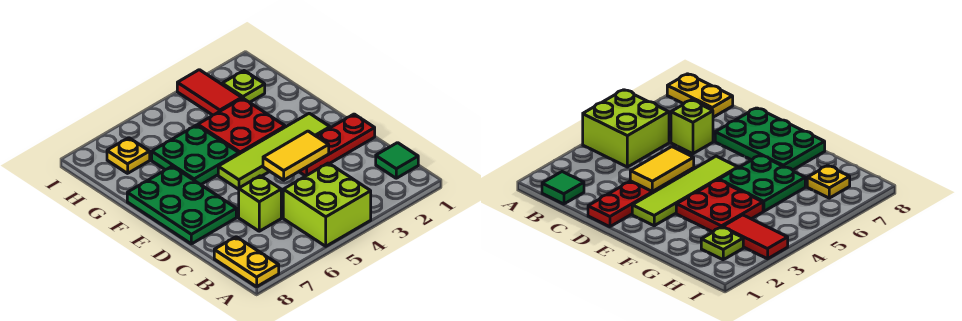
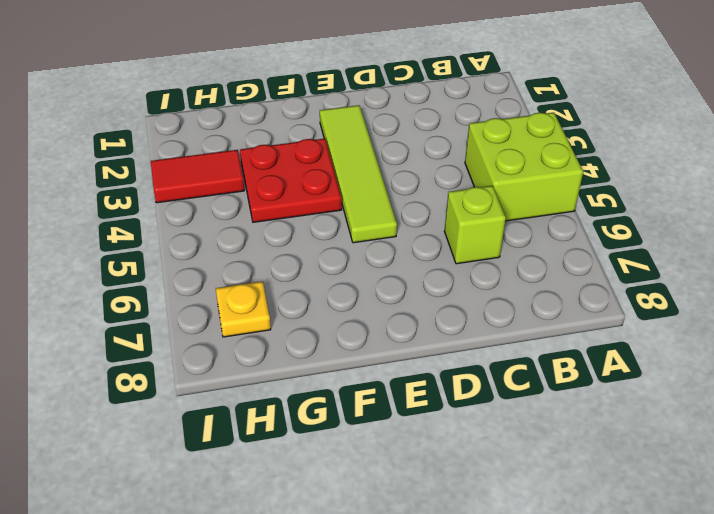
none -> yellow plate A8:B8 level 1
none -> green tile B1 level 1
none -> red plate D1:D3 level 1

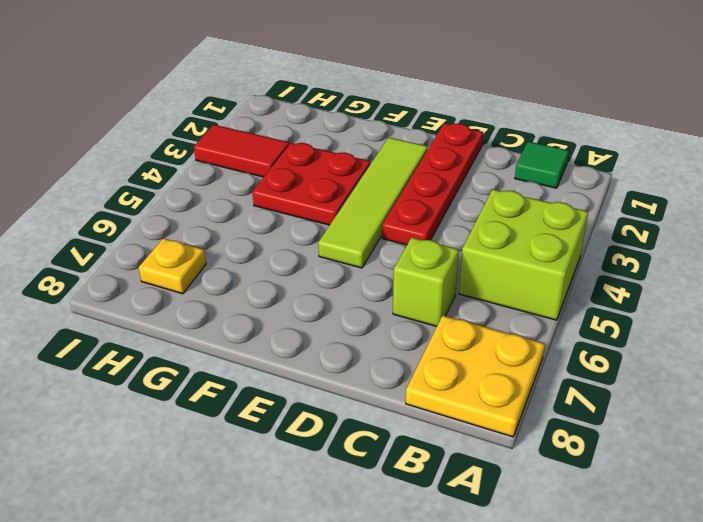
yellow plate A7:B8 level 1 -> yellow plate A8:B8 level 1
red plate D1:D4 level 1 -> red plate D1:D3 level 1
none -> green plate D7:F8 level 1
none -> green plate F5:G6 level 1
none -> lime plate H2 level 1

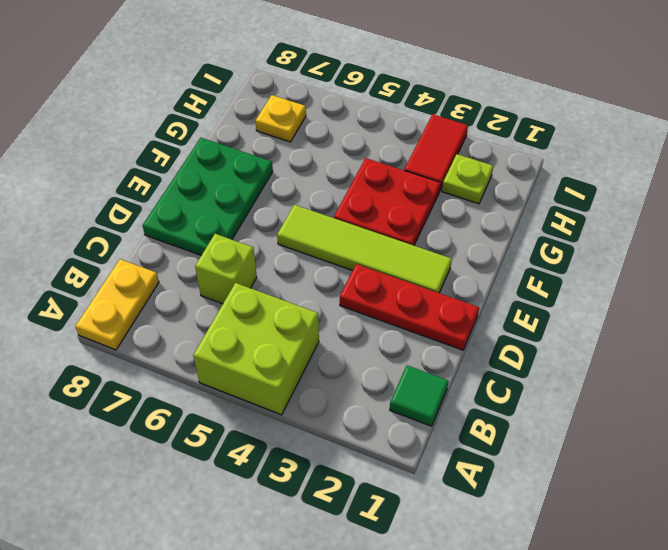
none -> green plate F5:G6 level 1
none -> yellow tile D3:D4 level 2

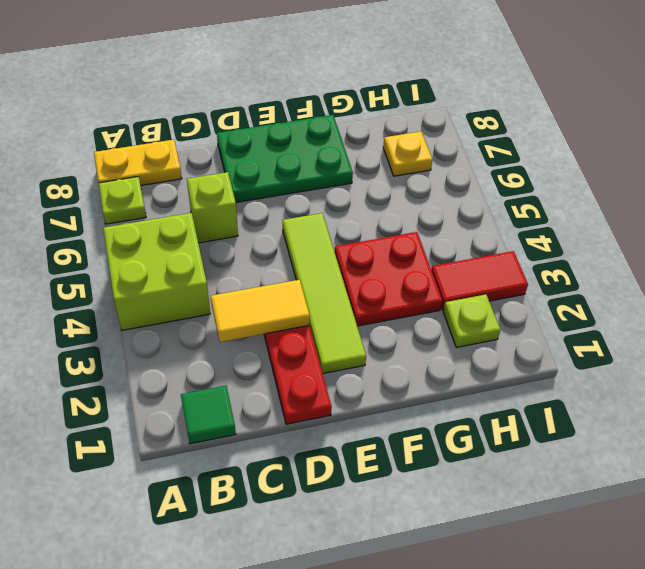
lime plate A7 level 1 -> none
yellow tile C3:D3 level 2 -> yellow tile D3:D4 level 2
none -> green plate F5:G6 level 1

